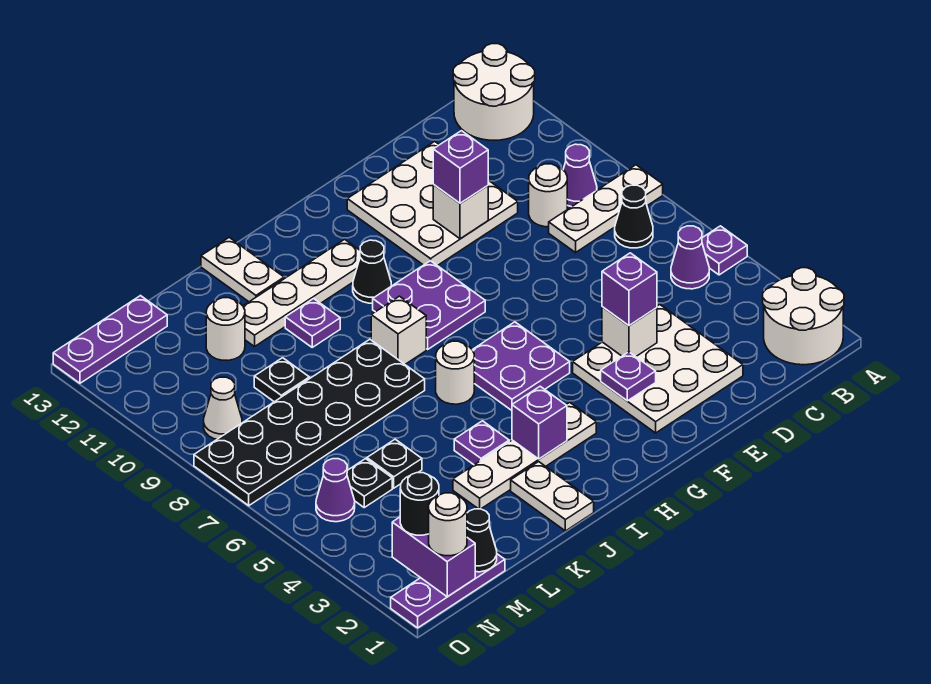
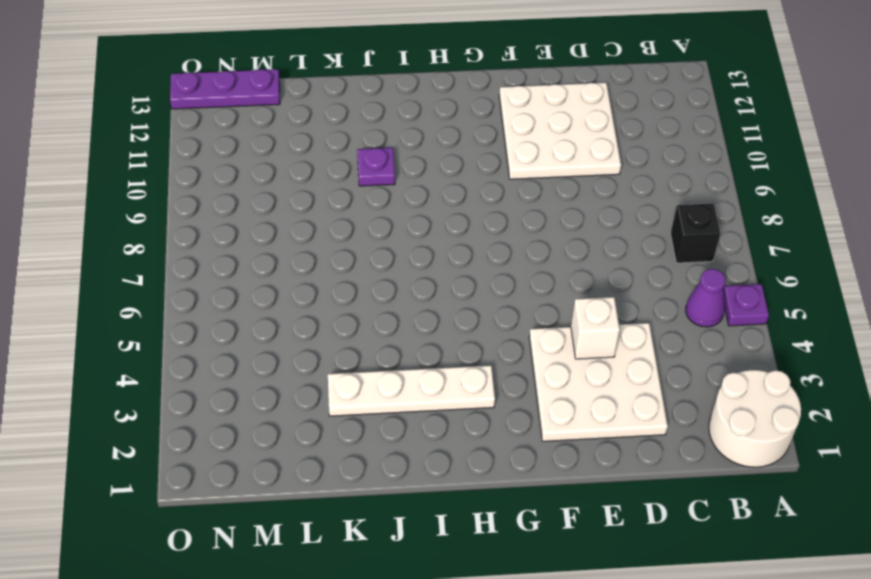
black brick B7 level 1 -> black cone B7 level 1
none -> white plate A8:C8 level 1
none -> white round brick A12:B13 level 1
none -> purple cone B9 level 1
none -> white round brick C9 level 1

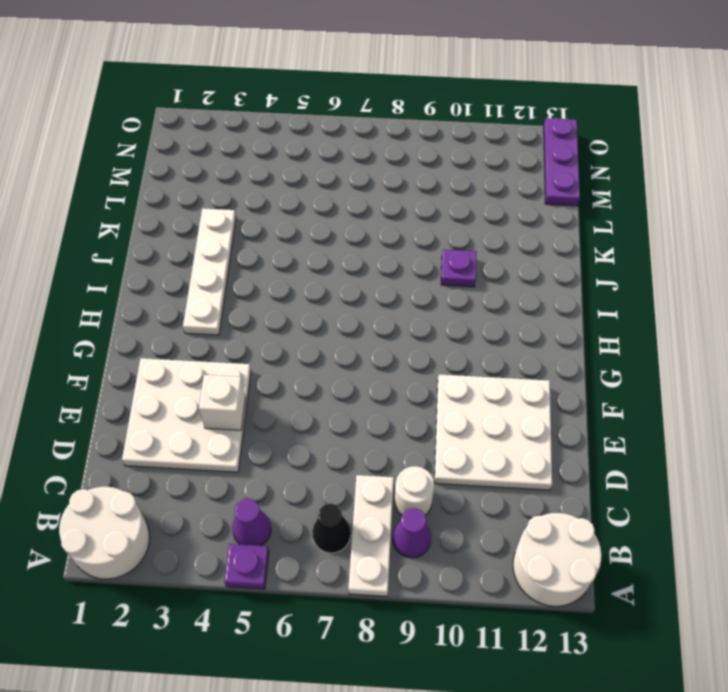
none -> purple plate G5:H6 level 1
none -> purple plate G8:H9 level 1
none -> black cone H10 level 1
none -> white plate H11:K11 level 1

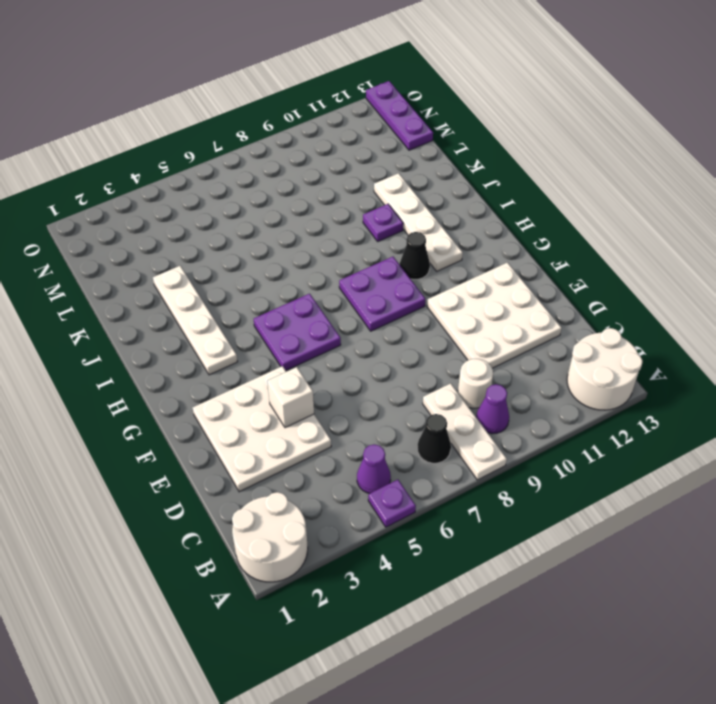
none -> white round brick I6 level 1
none -> white brick I8 level 1
none -> white plate J1:J2 level 1
none -> purple plate J4 level 1

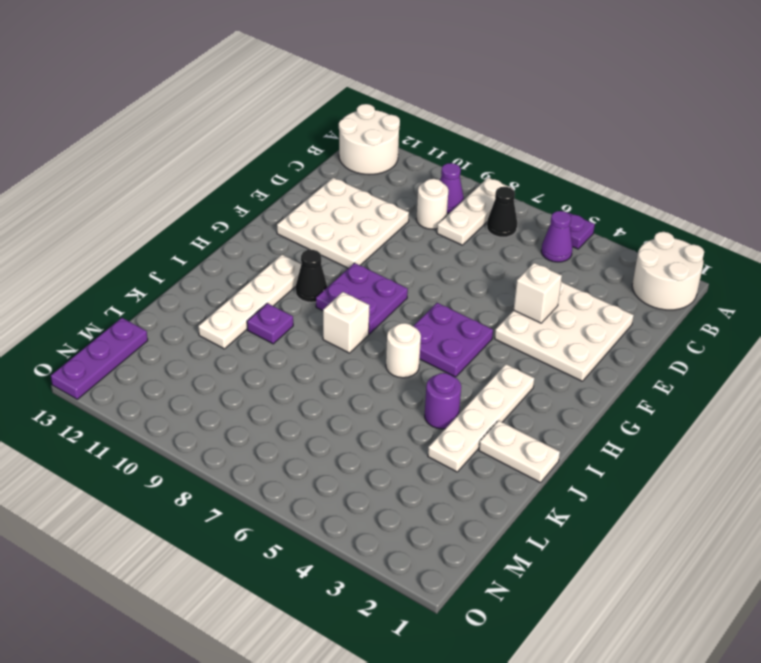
purple round brick J4 level 1 -> purple plate J4 level 1
none -> black plate J7:O8 level 1
none -> white plate J12:J13 level 1
none -> black plate L5 level 1
none -> black plate L9 level 1

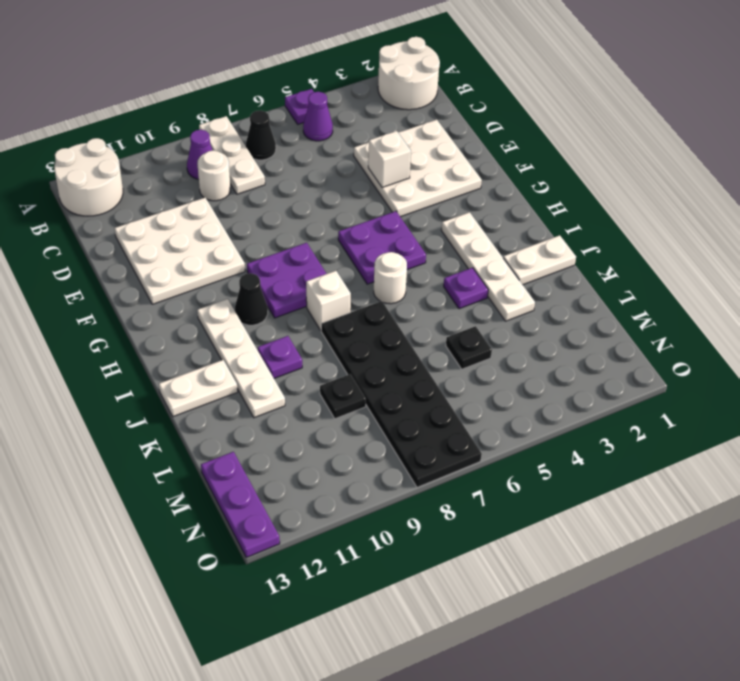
none -> white round brick L11 level 1
none -> purple plate M1:O1 level 1
none -> black plate M5 level 1
none -> purple cone N5 level 1

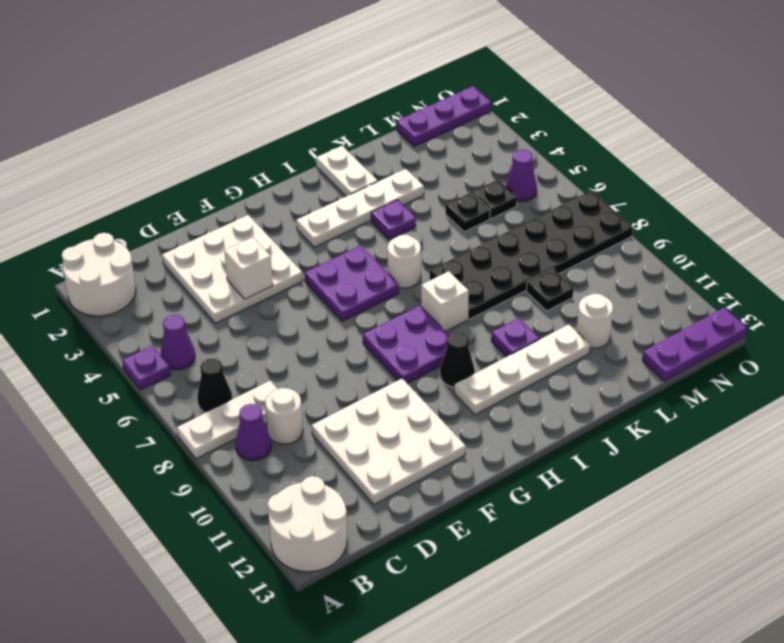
none -> white plate J12:J13 level 1
none -> white cone N9 level 1
none -> white brick E10 level 2
none -> purple plate F3 level 2

